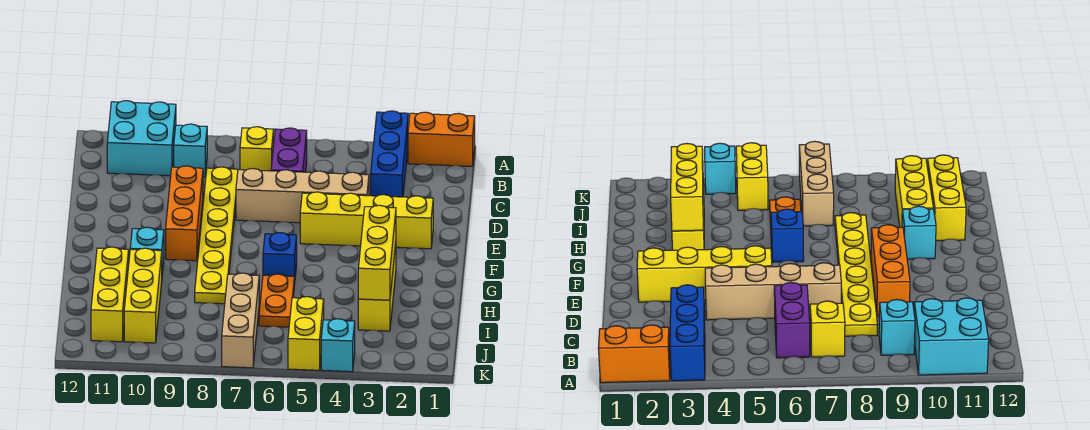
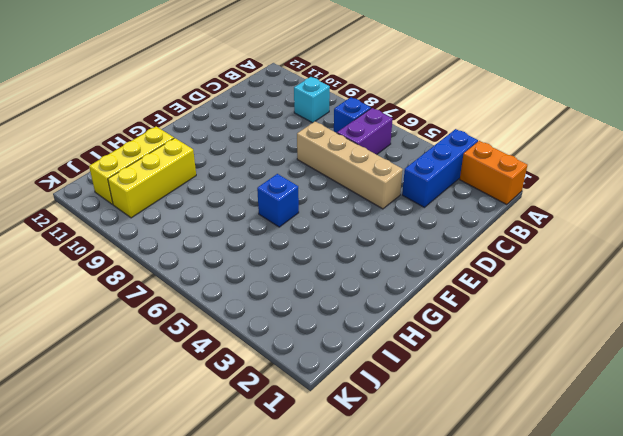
blue brick B7 level 1 -> yellow brick B7 level 1
none -> cyan brick A10:B11 level 1
none -> yellow plate C8:H8 level 1
none -> orange brick D9:F9 level 1

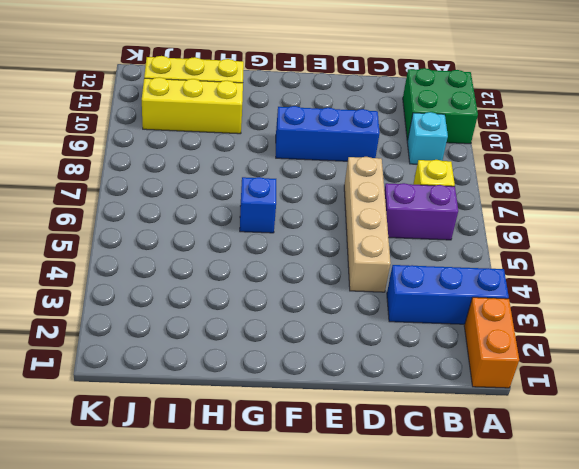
green brick A10:B11 level 1 -> cyan brick A10:B11 level 1
blue brick D9:F9 level 1 -> orange brick D9:F9 level 1
none -> yellow plate C8:H8 level 1
none -> yellow brick E2:E5 level 1
none -> yellow brick G3:I3 level 1

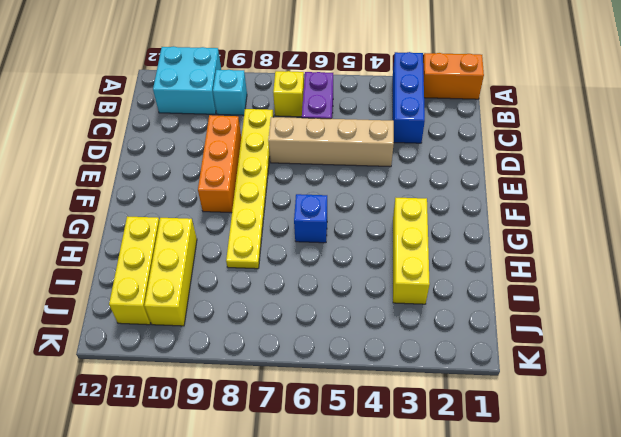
none -> yellow brick E2:E5 level 1
none -> cyan brick G10 level 1
none -> orange plate H6:I6 level 1

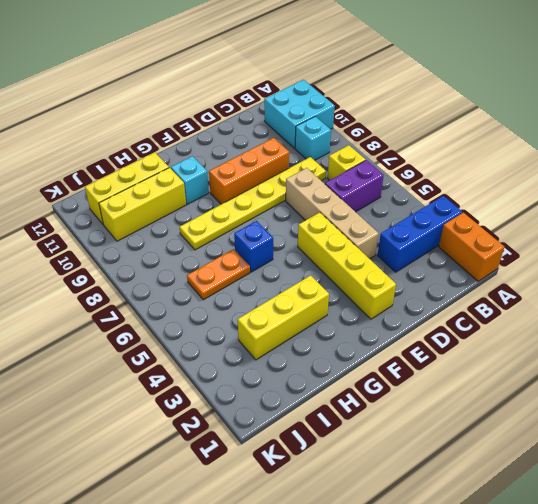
none -> tan brick I7:K7 level 1
none -> yellow brick J5:K5 level 1
none -> cyan brick K4 level 1

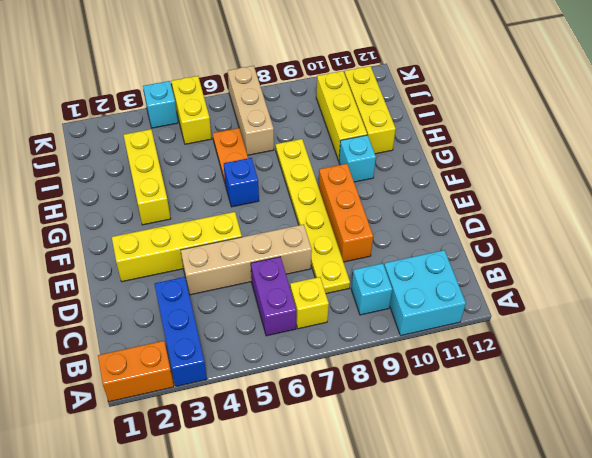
none -> yellow brick G3:I3 level 2

